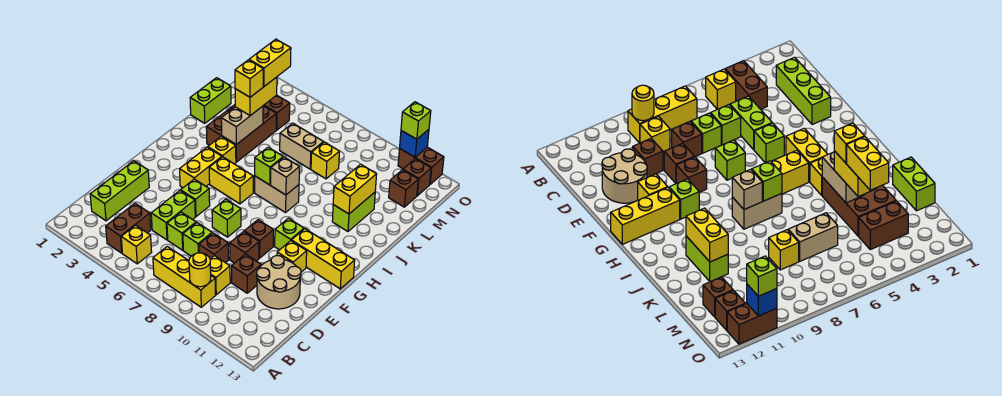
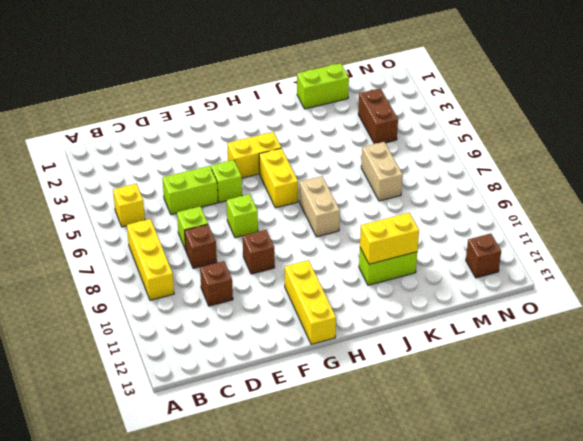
none -> brown brick B4:C4 level 1
none -> lime brick C2:E2 level 1
none -> yellow brick C9 level 1
none -> lime brick D6 level 1

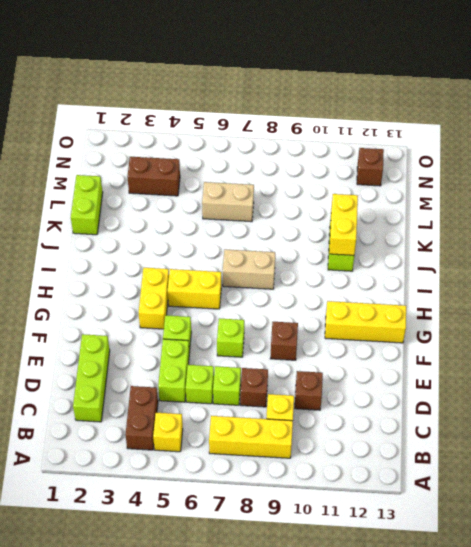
none -> tan round brick D11:E12 level 1
none -> brown brick E9 level 1
none -> yellow brick F11 level 1
none -> lime brick G10 level 1

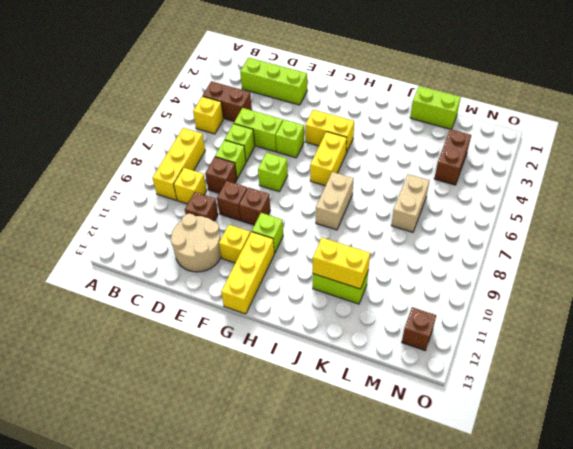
none -> yellow brick I4 level 1
none -> brown brick J3:L4 level 1
none -> yellow brick L8 level 1
none -> brown brick M12 level 1

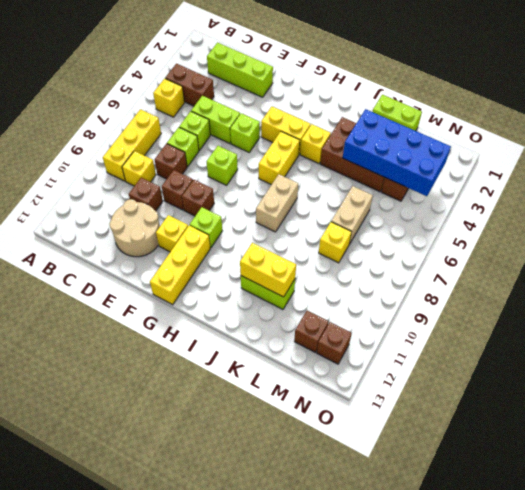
blue brick K3:N4 level 2 -> tan brick J4:K4 level 2
none -> brown brick O11:O12 level 1
none -> yellow round brick B9 level 2
none -> lime brick I7 level 2
none -> tan brick I8 level 2

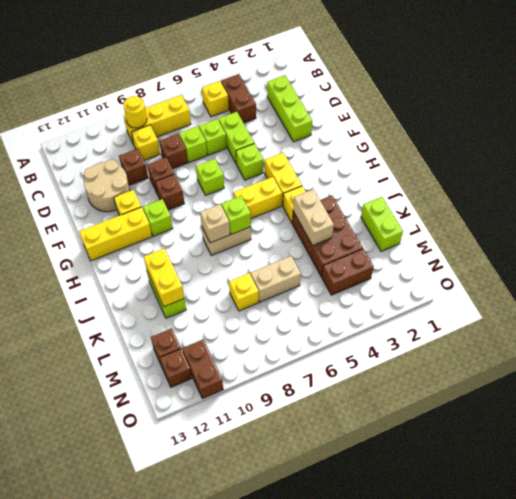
brown brick N11:O11 level 1 -> brown brick O11:O12 level 1
none -> blue brick O11 level 2
none -> yellow brick K4:L4 level 3
none -> lime brick O11 level 3
none -> yellow brick K4 level 4

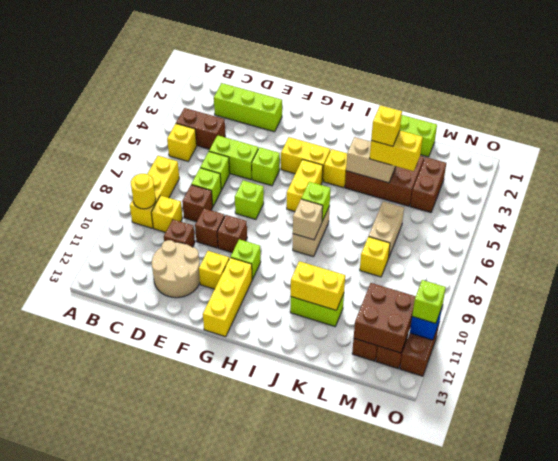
brown brick M11:N12 level 2 -> none
none -> yellow brick L4:M4 level 4

